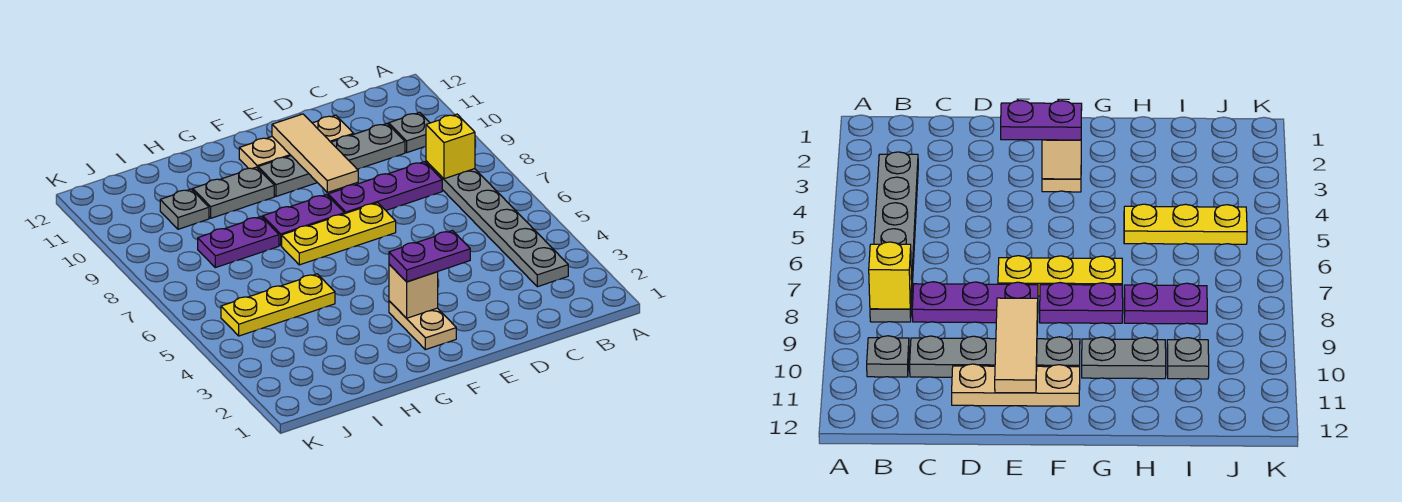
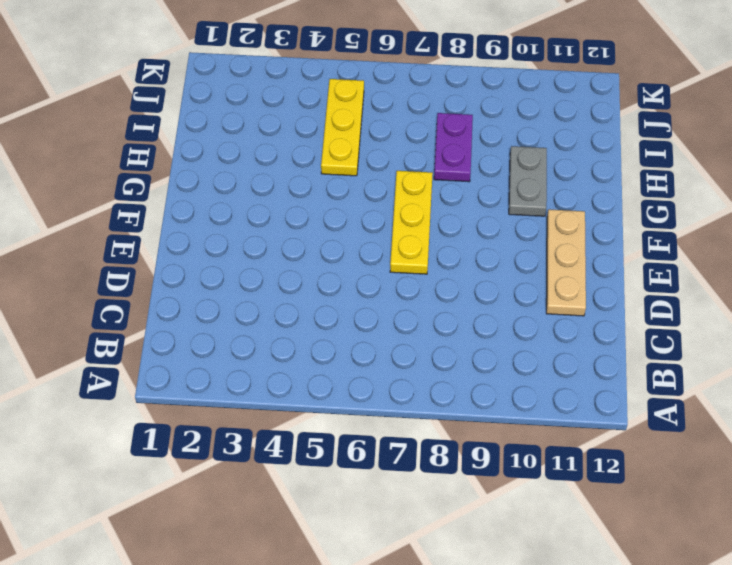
none -> grey plate B3:B8 level 1
none -> grey plate B10 level 1
none -> purple plate C8:E8 level 1

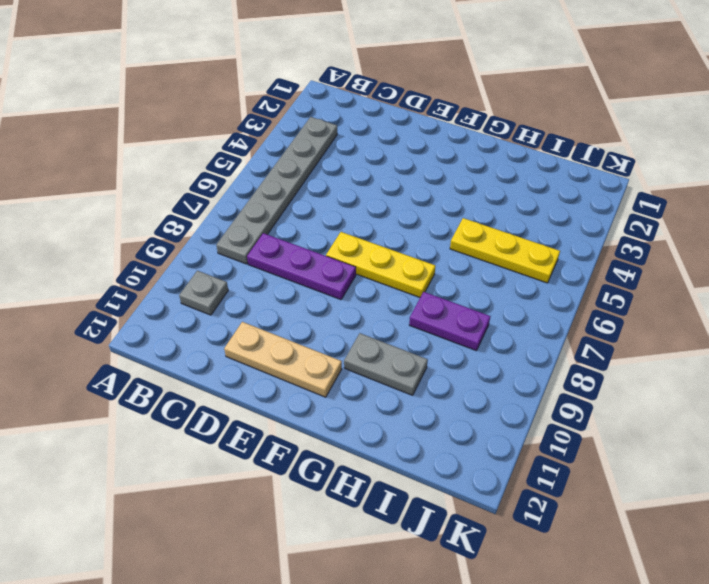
none -> grey plate C10:F10 level 1
none -> tan plate F2:F3 level 1
none -> purple plate F8:G8 level 1

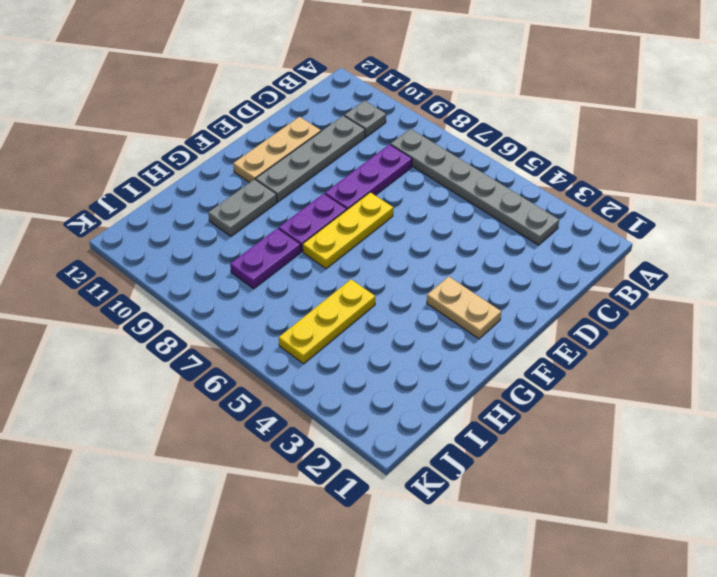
none -> grey plate I10 level 1
none -> yellow brick B8 level 2
none -> tan tile E9:E11 level 2

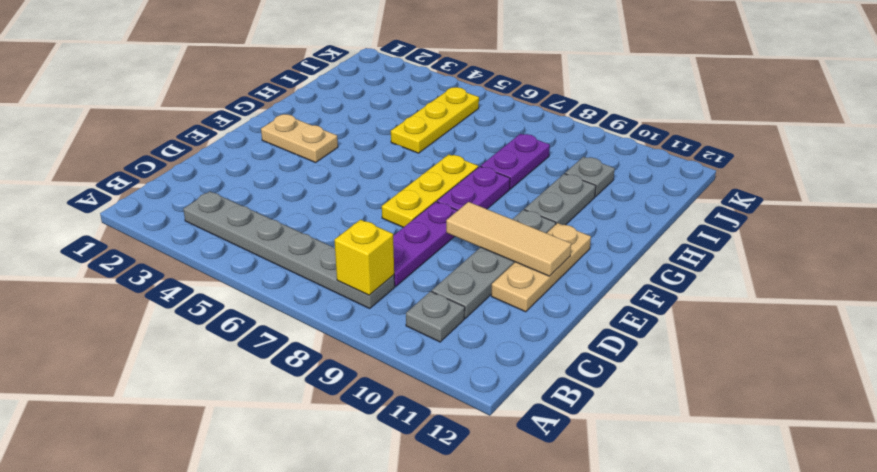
none -> tan brick F3 level 2
none -> purple plate E3:F3 level 3

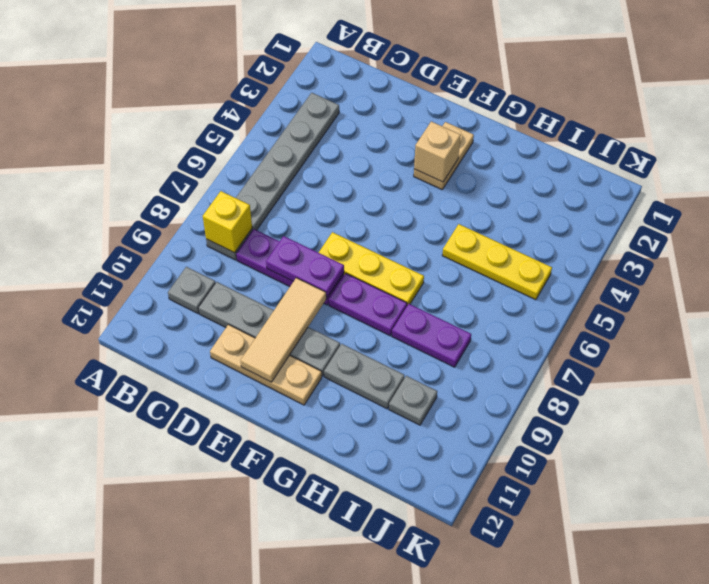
purple plate D8:E8 level 2 -> purple plate E3:F3 level 3

